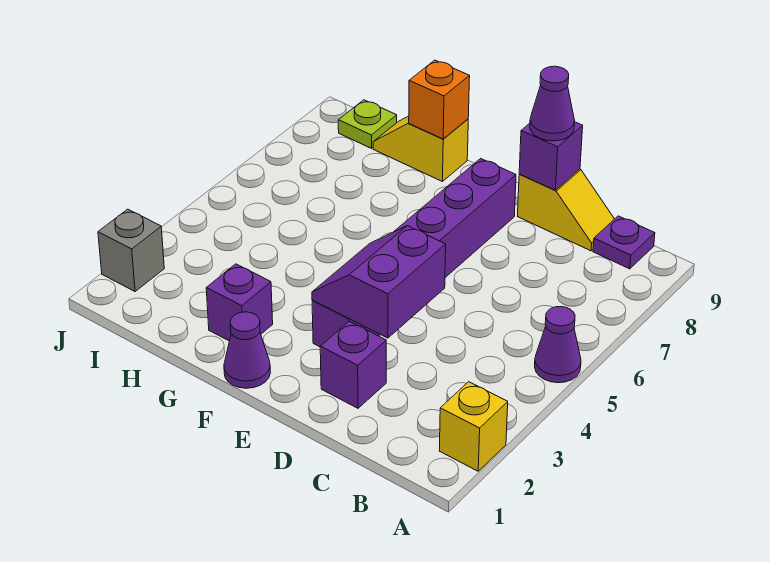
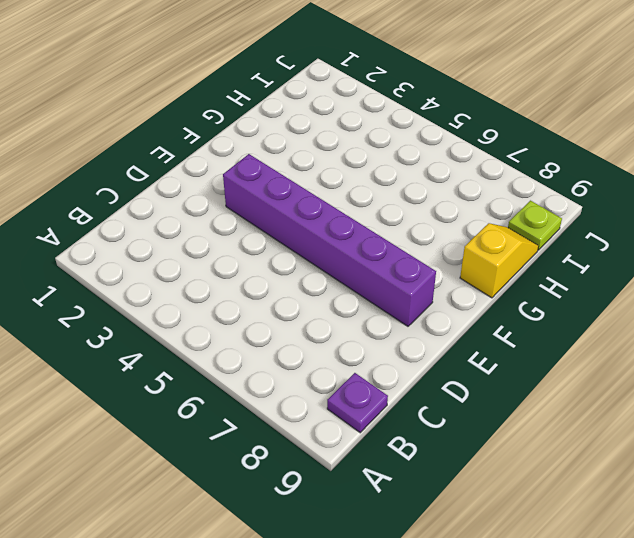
none -> yellow brick A2 level 1
none -> purple cone A5 level 1
none -> yellow slope C9:D9 level 1 top D

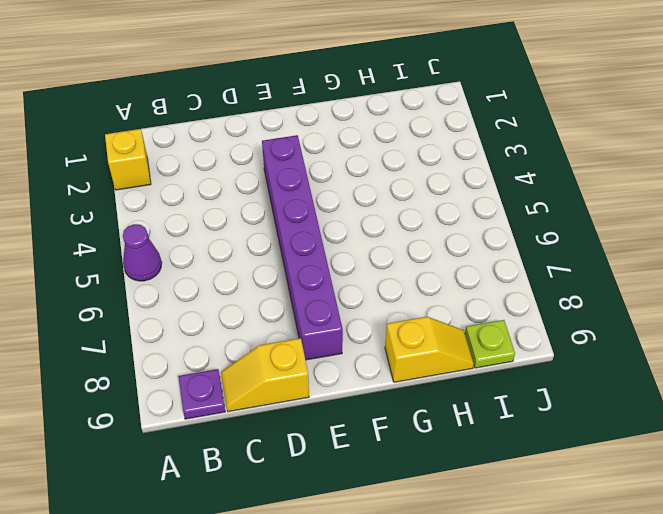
none -> purple brick D2 level 1
none -> purple cone F1 level 1
none -> purple brick G2 level 1

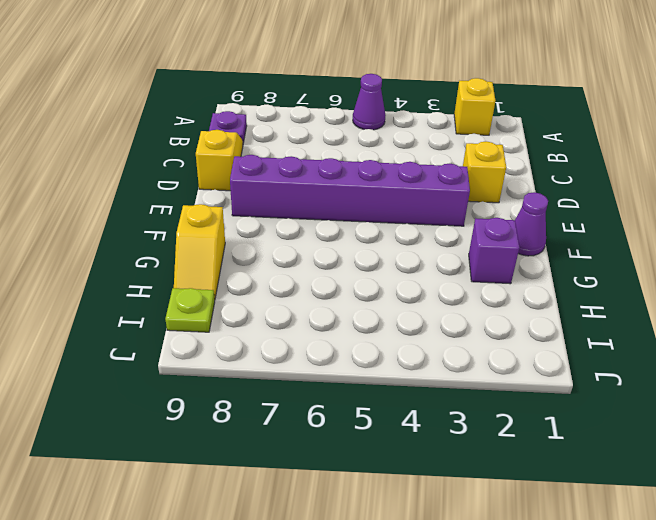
yellow brick D2 level 1 -> purple brick D2 level 1
none -> grey brick J2 level 1
none -> purple slope D3:E4 level 2 top D
none -> purple brick D9 level 2

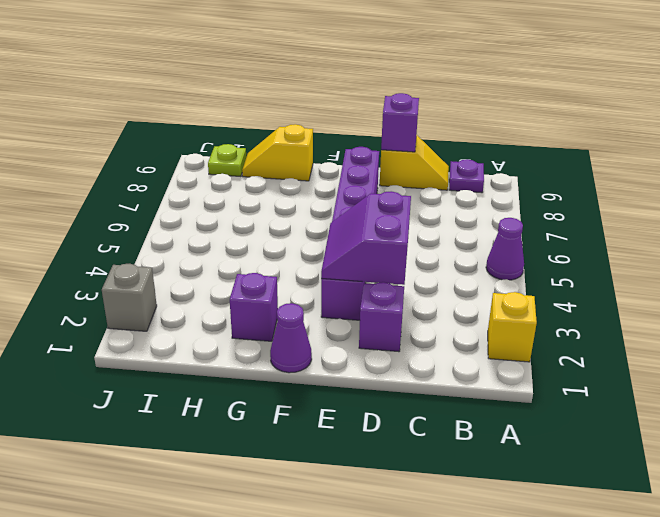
none -> orange brick G9 level 2
none -> purple cone D9 level 3

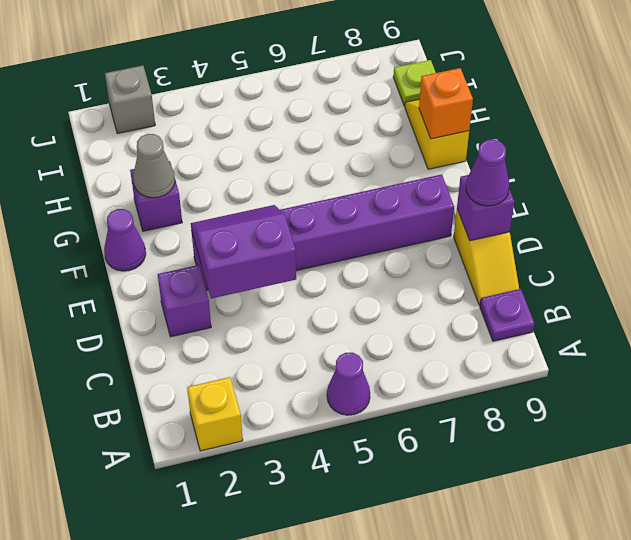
grey cone G2 level 2 -> none

